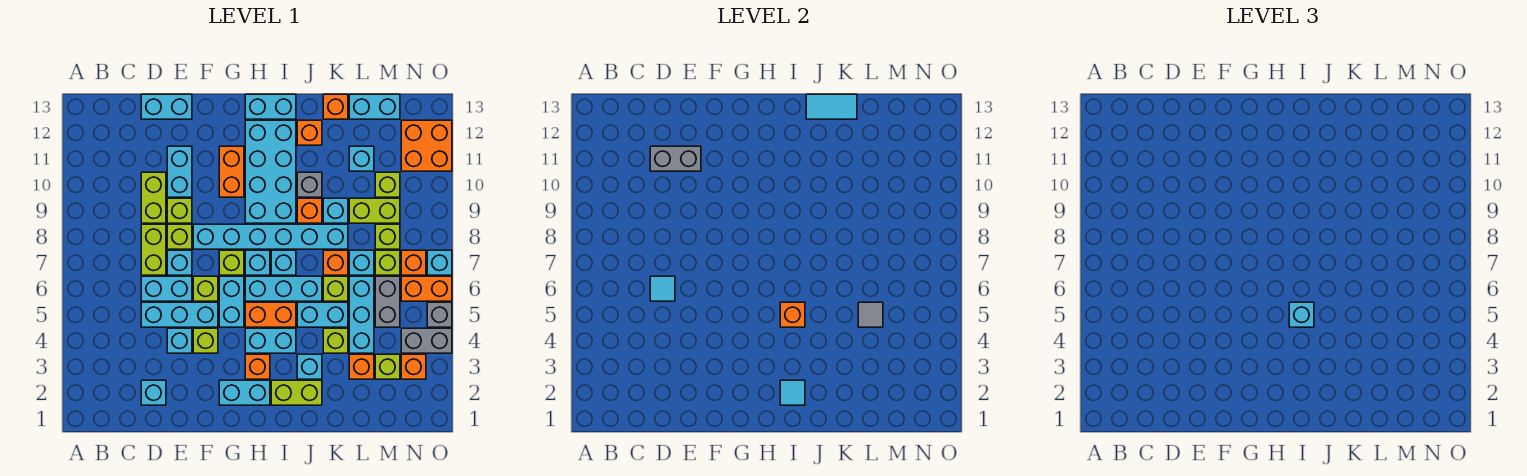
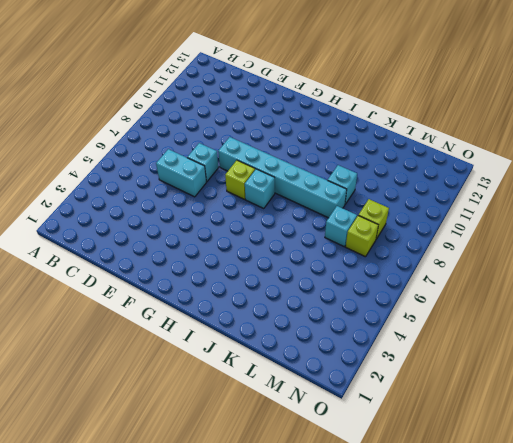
none -> cyan brick D2 level 1
none -> cyan brick D5:F5 level 1
none -> lime brick D7:D8 level 1
none -> lime brick D9:D10 level 1

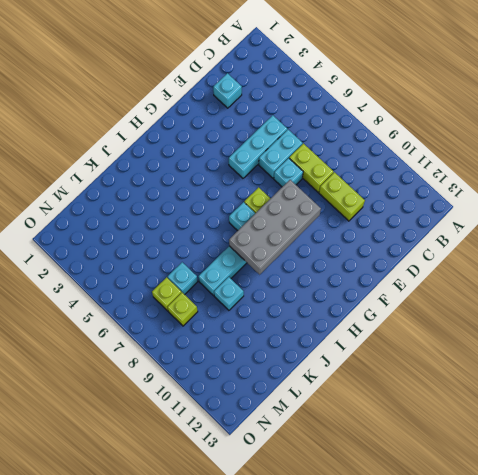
grey brick F8:I9 level 2 -> none
none -> cyan brick D13:E13 level 1
none -> cyan brick E4 level 1
none -> lime brick E8 level 1
none -> lime brick E9 level 1

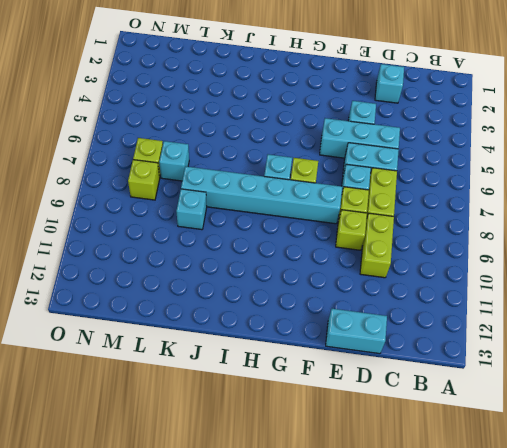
none -> cyan brick E10:E11 level 1
none -> lime brick F4 level 1
none -> lime brick F6 level 1
none -> cyan brick G2:H2 level 1

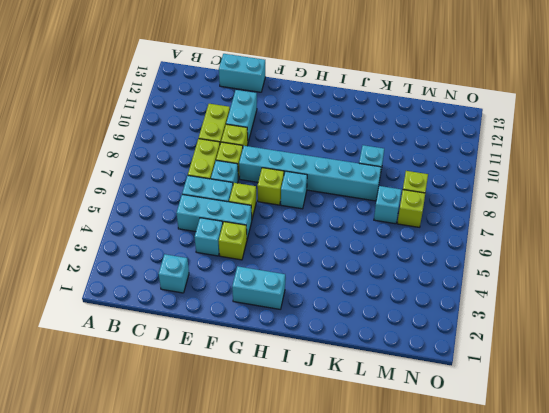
none -> cyan brick G5:G6 level 1
none -> orange brick G10:G11 level 1
none -> orange brick H3 level 1
none -> cyan brick H4:I4 level 1

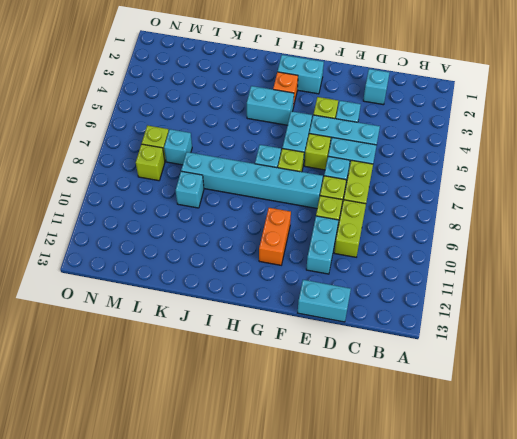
none -> orange brick H5:I5 level 1
none -> cyan brick H6:J6 level 1
none -> cyan brick H9:I12 level 1
none -> cyan brick H13:I13 level 1

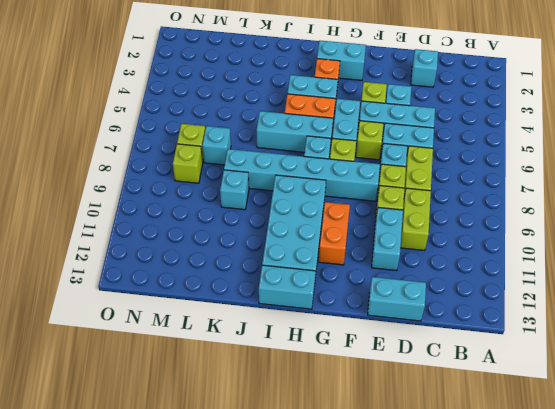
none -> lime brick I2:J2 level 1
none -> cyan brick I7 level 1
none -> cyan brick J3 level 1
none -> cyan brick J5:K5 level 1

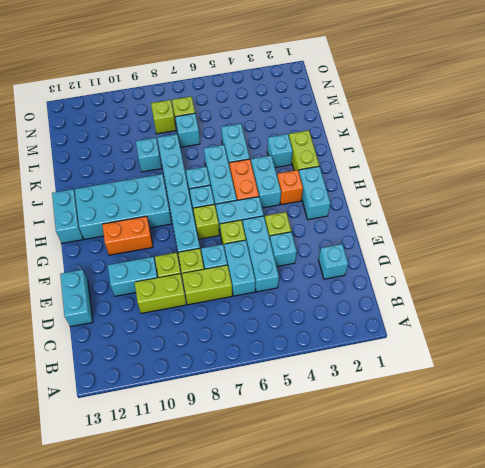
none -> orange brick J9 level 1
none -> grey brick J10 level 1
none -> orange brick J12 level 1
none -> lime brick K4 level 1

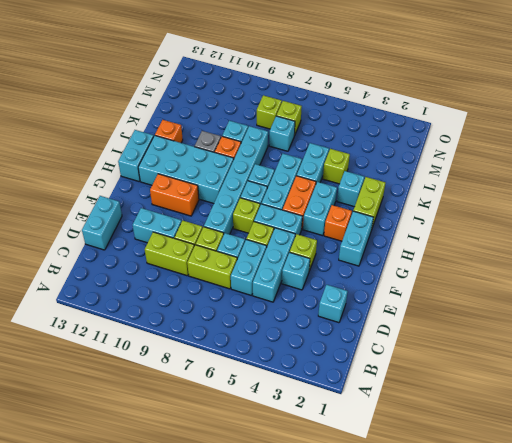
none -> lime brick K6 level 1
none -> orange brick K7 level 1
none -> orange brick K13 level 1
none -> orange brick L3 level 1

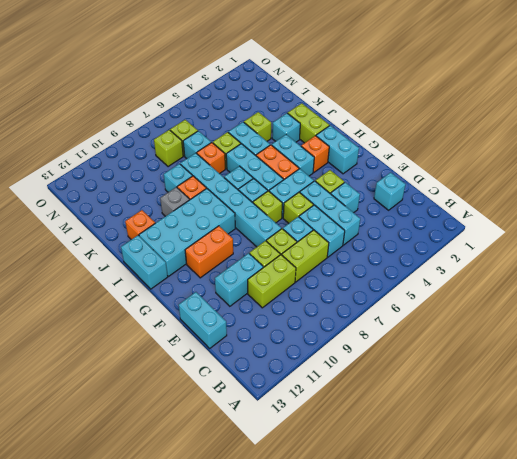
none -> orange brick K13 level 1
none -> orange brick L3 level 1
none -> cyan brick L4:L6 level 1
none -> lime brick L9:M9 level 1

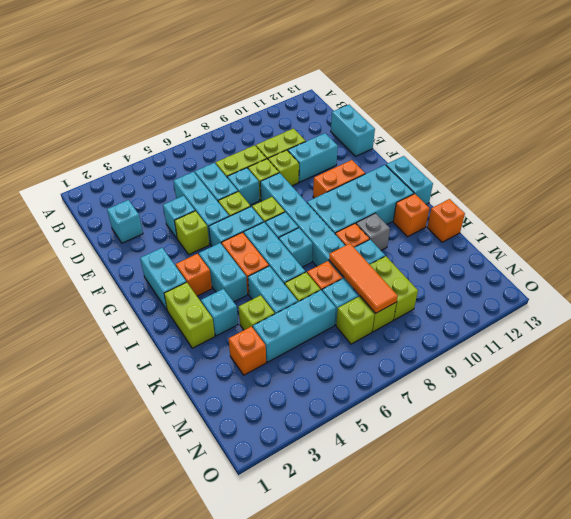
orange tile K8:M8 level 2 -> none
none -> cyan brick L11 level 1
none -> cyan brick L13:M13 level 1
none -> lime brick M3 level 1
none -> grey brick M5:M6 level 1

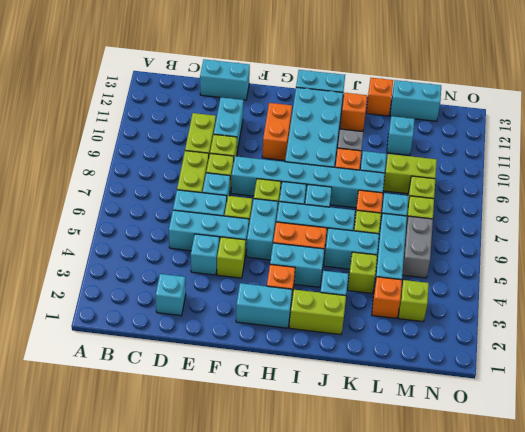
none -> lime brick M10 level 1
none -> orange brick N3 level 1
none -> grey brick N4:O4 level 1
none -> orange brick N6:O6 level 1

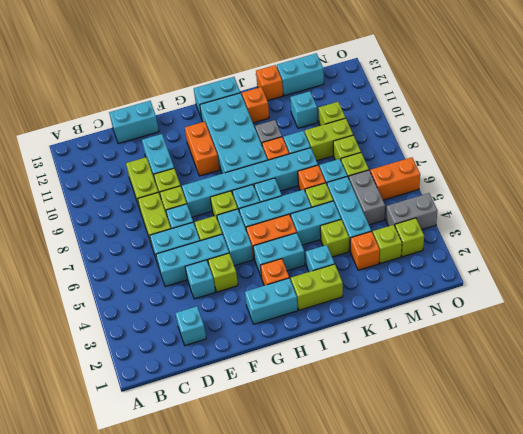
lime brick N3 level 1 -> orange brick N3 level 1
none -> orange brick N7 level 1
none -> orange brick N11:O12 level 1
none -> grey brick O5 level 1
none -> cyan brick O7 level 1

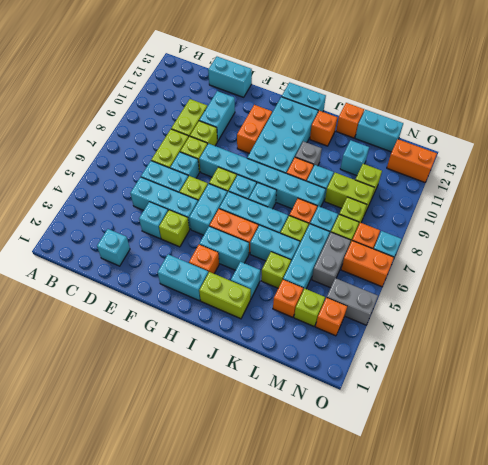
orange brick N12:O12 level 1 -> orange brick N11:O12 level 1
none -> grey brick O5 level 1
none -> cyan tile D6 level 2
none -> grey brick D11:E11 level 2
none -> cyan tile I2 level 2

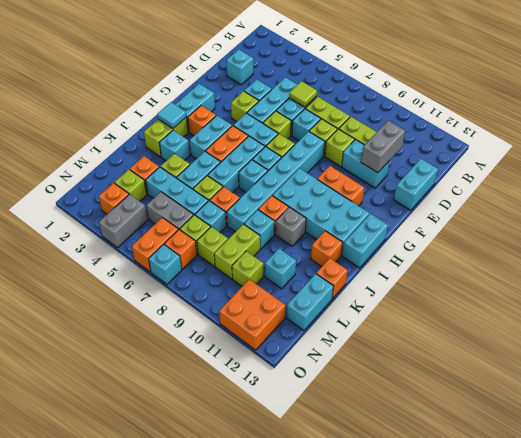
lime tile D6 level 2 -> cyan tile D6 level 2
none -> grey brick O5 level 1
none -> orange brick I5 level 2
none -> cyan tile J13:K13 level 2
none -> grey tile L5 level 2

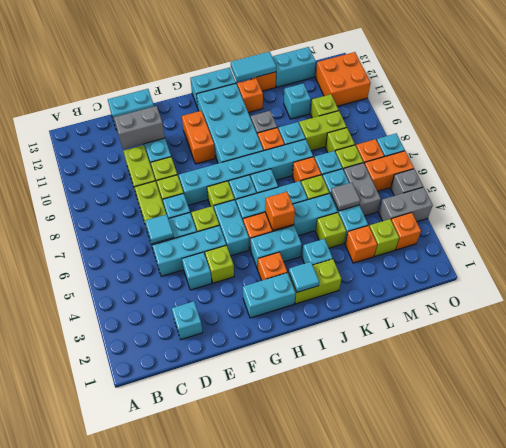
none -> cyan brick I5 level 3

